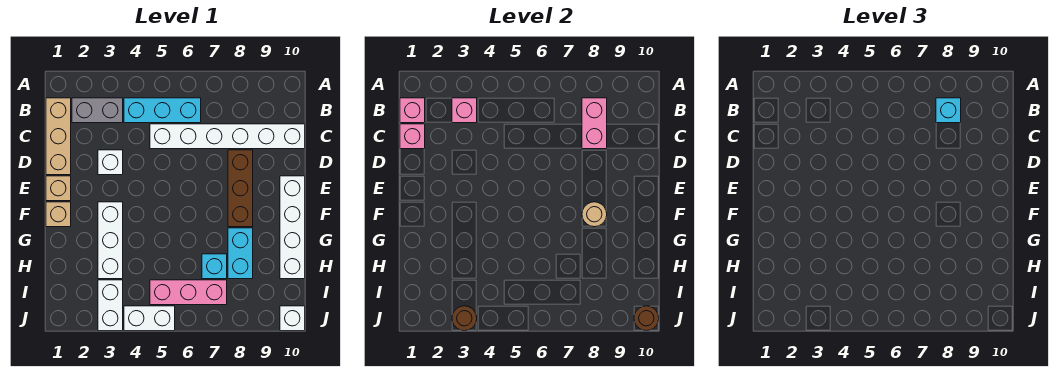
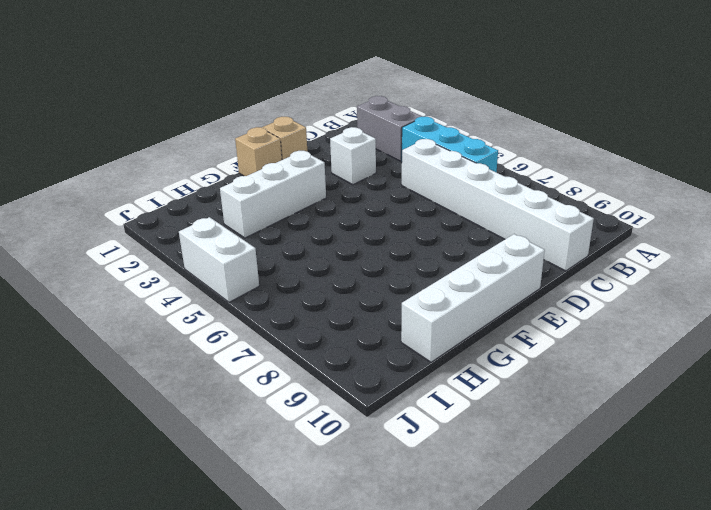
none -> tan brick B1:D1 level 1
none -> brown brick D8:F8 level 1
none -> cyan brick G8:H8 level 1

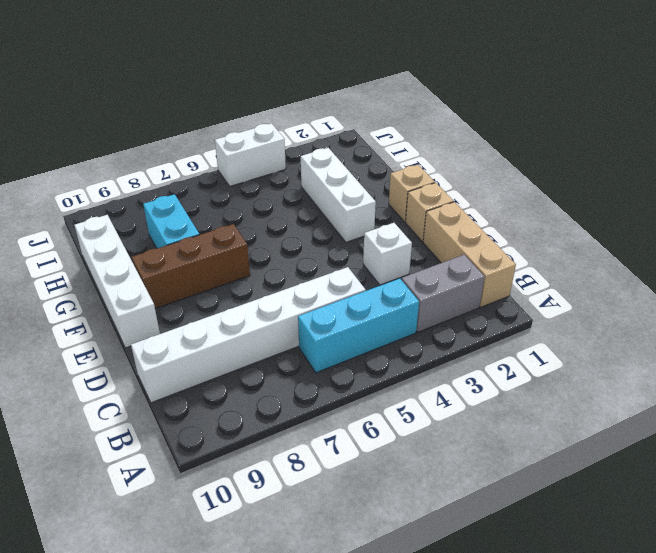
brown brick F7:F9 level 1 -> brown brick D8:F8 level 1
none -> cyan brick H7 level 1
none -> white brick I3:J3 level 1
none -> pink brick I5:I7 level 1

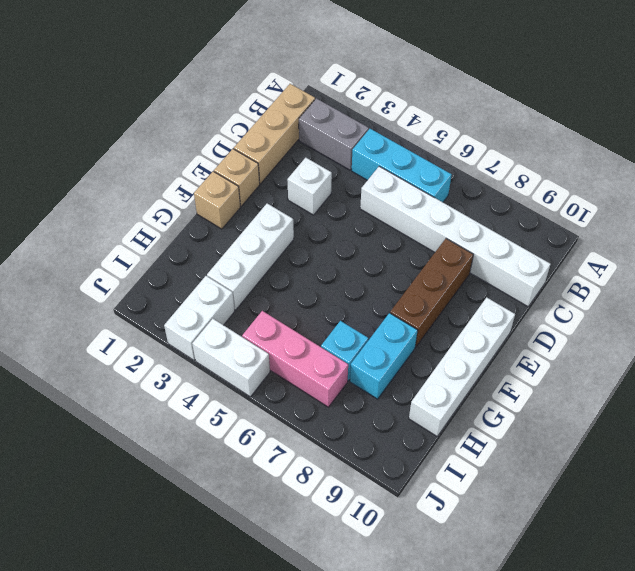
none -> white brick J10 level 1
none -> pink brick B1 level 2
none -> pink brick B3 level 2

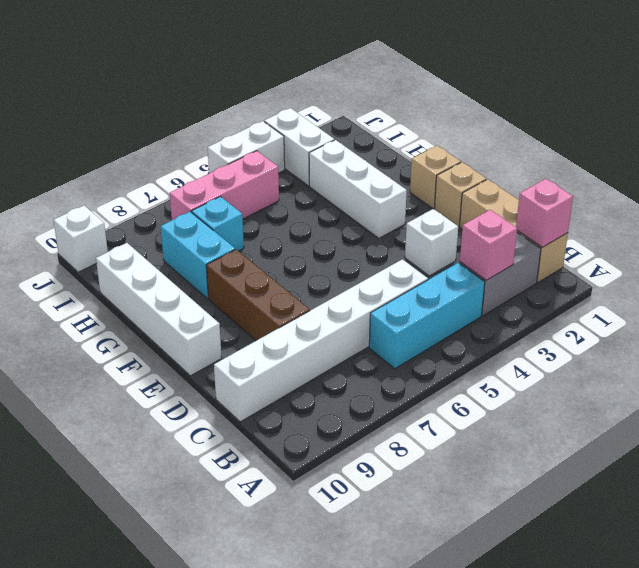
none -> pink brick B8:C8 level 2
none -> pink brick C1 level 2
none -> tan round brick F8 level 2

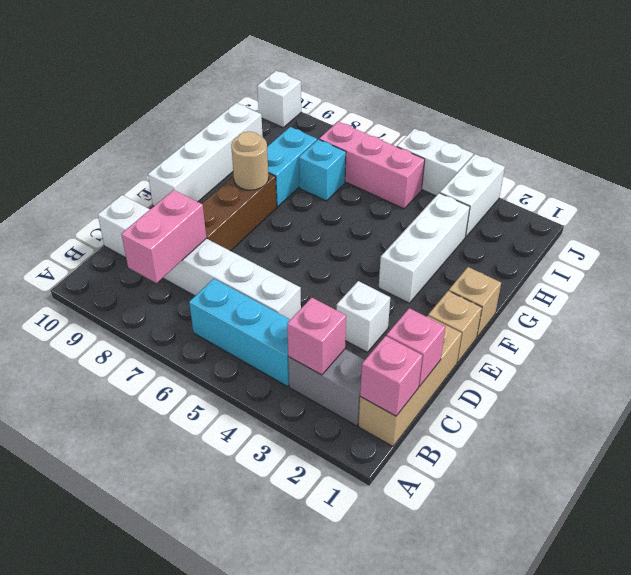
none -> brown round brick J3 level 2
none -> brown round brick J10 level 2
none -> cyan brick B8 level 3

